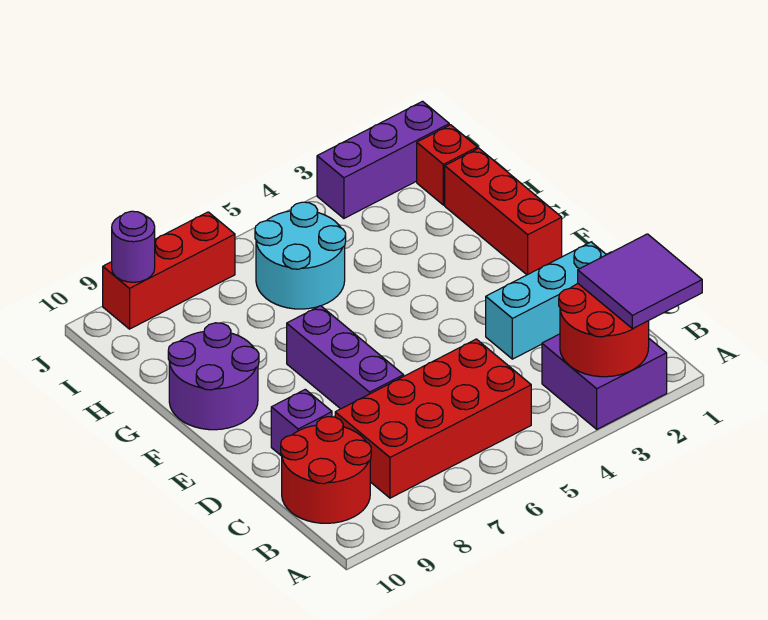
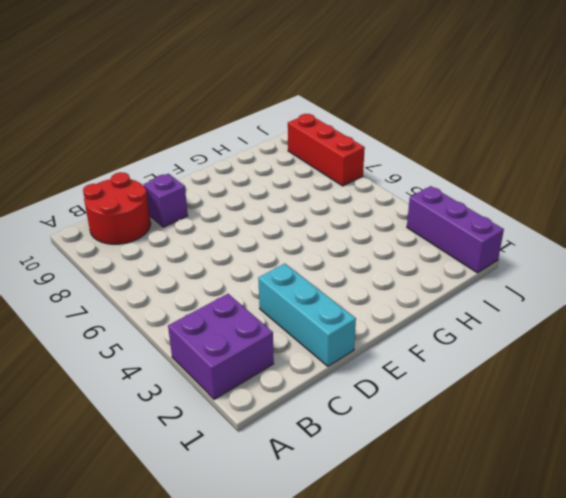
none -> red brick B5:C8 level 1
none -> purple brick D7:F7 level 1
none -> red brick F1:H1 level 1

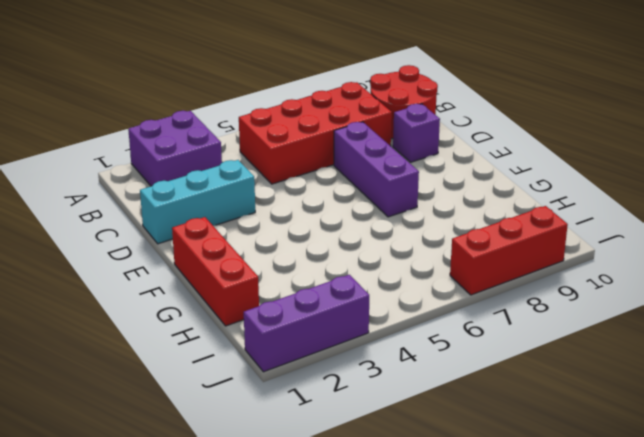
none -> purple round brick F9:G10 level 1
none -> cyan round brick H5:I6 level 1
none -> red brick I1 level 1

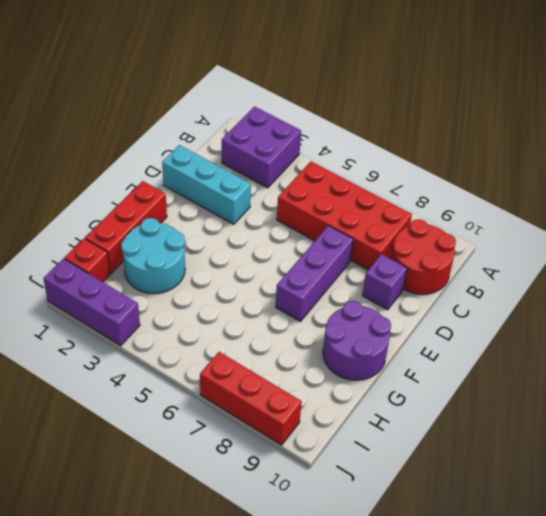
cyan round brick G2:H3 level 1 -> cyan round brick H5:I6 level 1
none -> red round brick A2:B3 level 2
none -> purple round brick J9 level 2
none -> purple tile A1:B2 level 3

